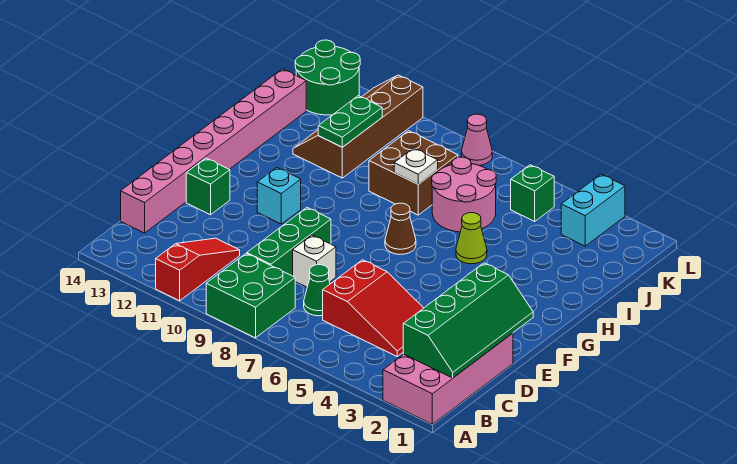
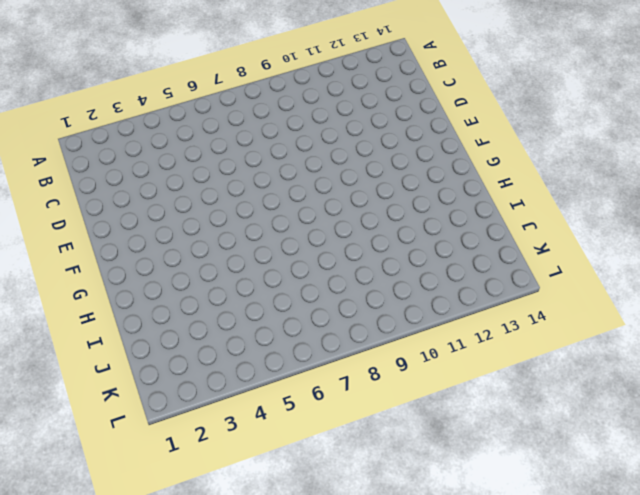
none -> pink brick A1:D2 level 1
none -> green brick A8:B9 level 1
none -> red slope A11:C11 level 1 top A

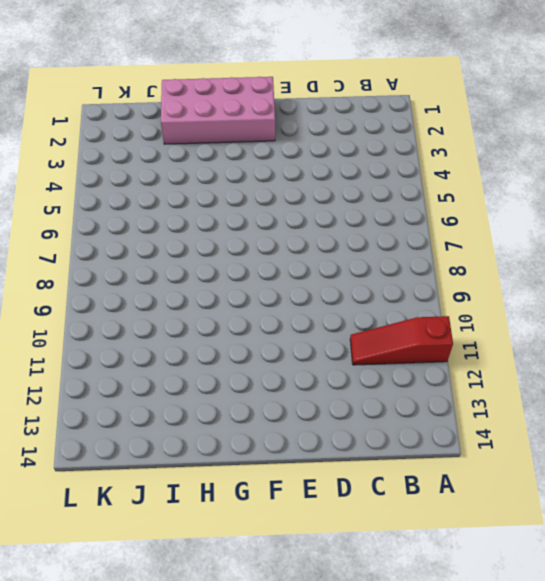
pink brick F1:I2 level 1 -> pink brick A1:D2 level 1
none -> green brick A8:B9 level 1
none -> red slope C4:D6 level 1 top 6
none -> green cone C7 level 1

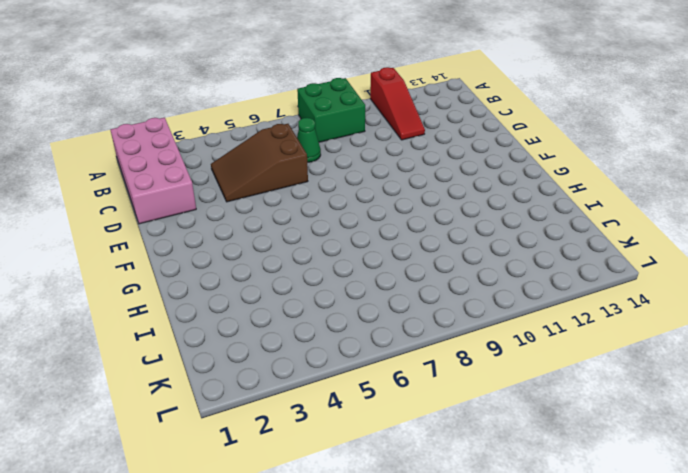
brown slope C4:D6 level 1 top 6 -> red slope C4:D6 level 1 top 6
none -> green brick C9:E9 level 1
none -> pink brick C14:J14 level 1
none -> white brick D8 level 1

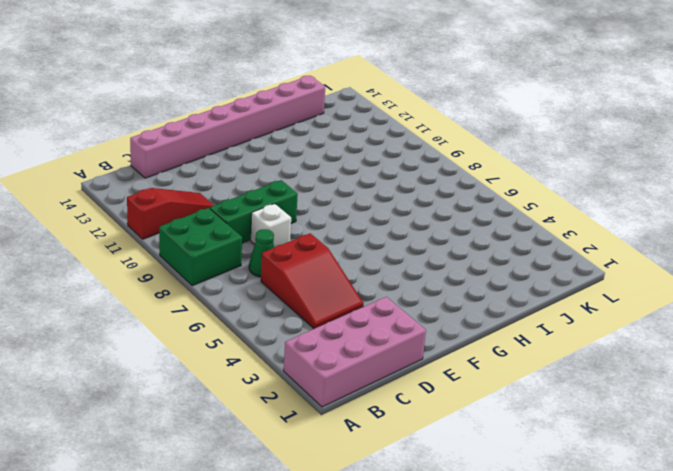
none -> green brick E13 level 1
none -> cyan brick F11 level 1
none -> brown cone G7 level 1

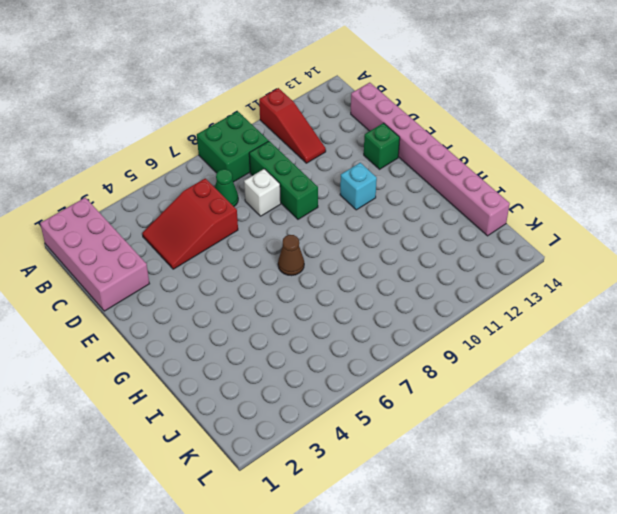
none -> lime cone H5 level 1
none -> pink round brick I6:J7 level 1
none -> brown brick I8:J9 level 1

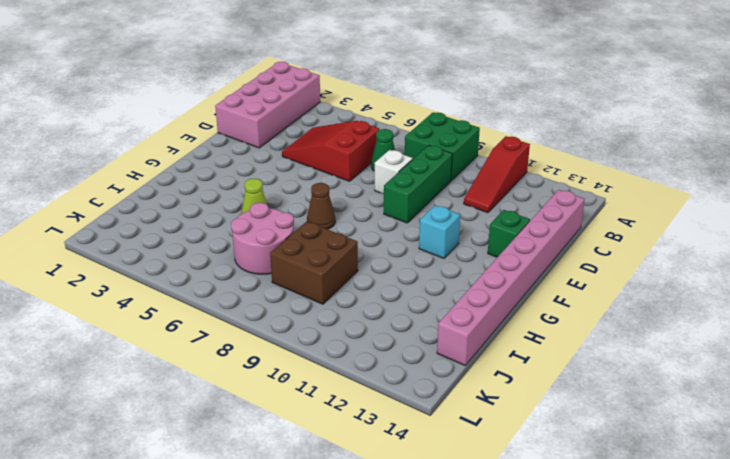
none -> brown slope I11:L12 level 1 top 11
none -> cyan brick K3:L3 level 1
none -> green brick K5 level 1

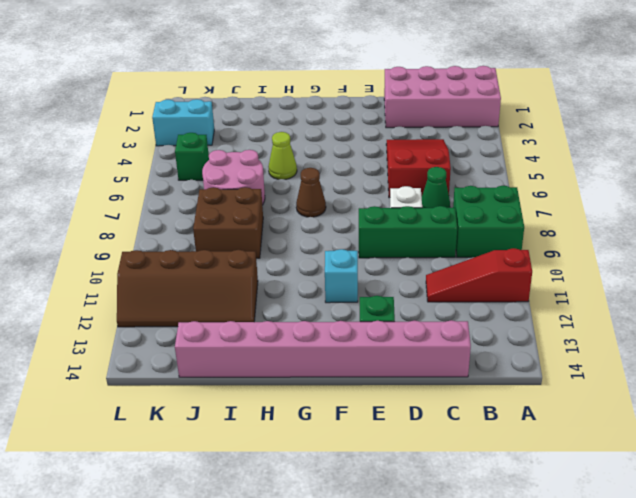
none -> green round brick K13:L14 level 1
none -> pink cone L8 level 1
none -> green slope B1:E2 level 2 top 2

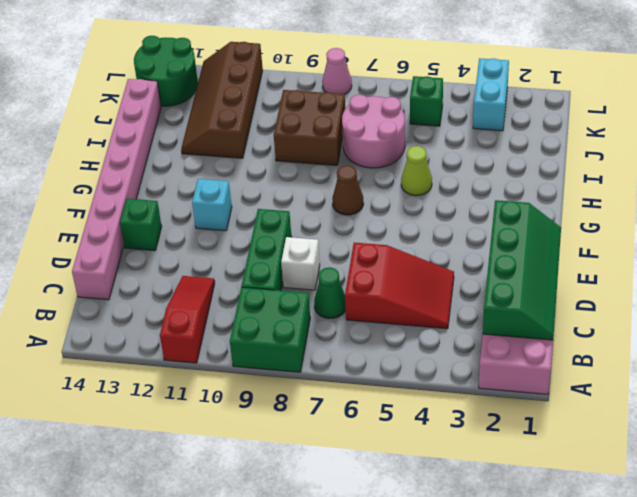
none -> white plate I8 level 2
none -> green plate I11:J11 level 2

